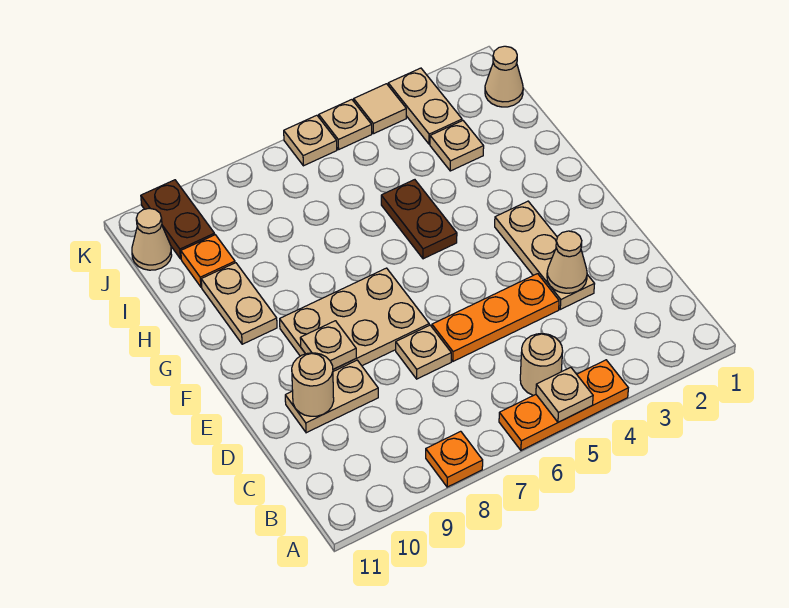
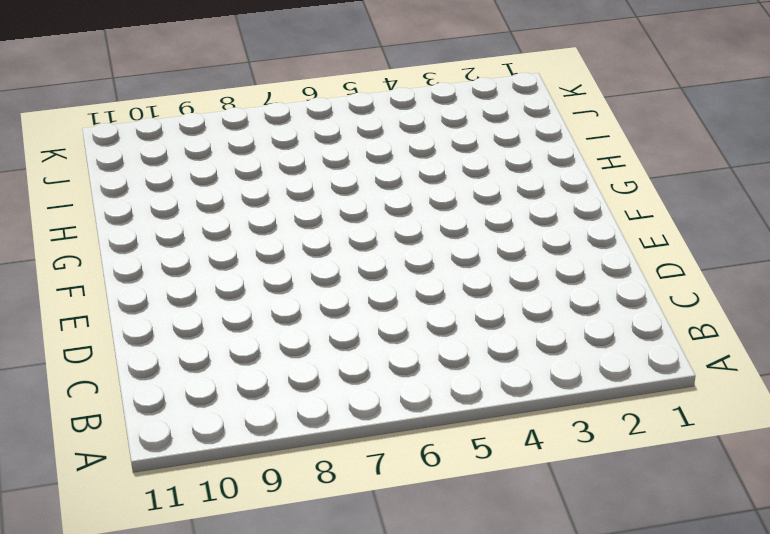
none -> orange plate A4:A6 level 1
none -> orange plate A8 level 1
none -> tan round brick B5 level 1

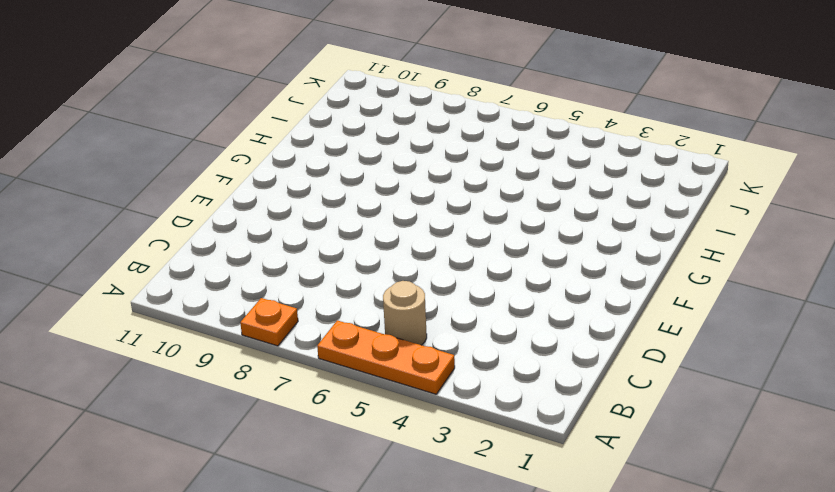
none -> tan plate D3:F3 level 1
none -> orange plate D4:D6 level 1
none -> tan plate D7 level 1

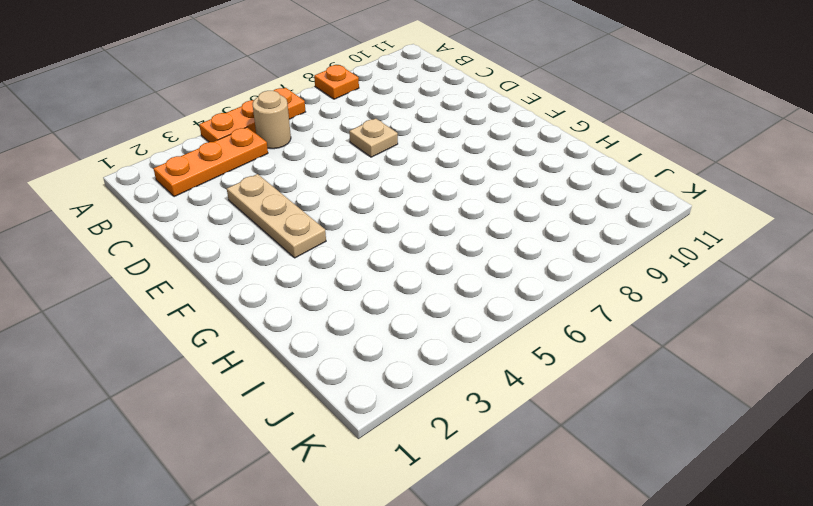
orange plate B2:B4 level 1 -> orange plate D4:D6 level 1
none -> tan plate D9:D10 level 1
none -> tan plate E7:F9 level 1
none -> brown plate G5:H5 level 1

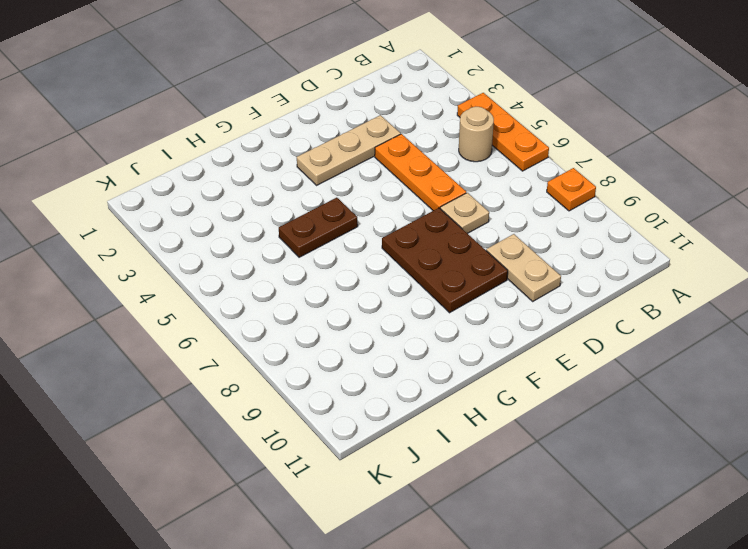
brown plate E7:F9 level 1 -> tan plate E7:F9 level 1
none -> tan plate G10:H10 level 1
none -> tan plate I3 level 1
none -> orange plate I10 level 1

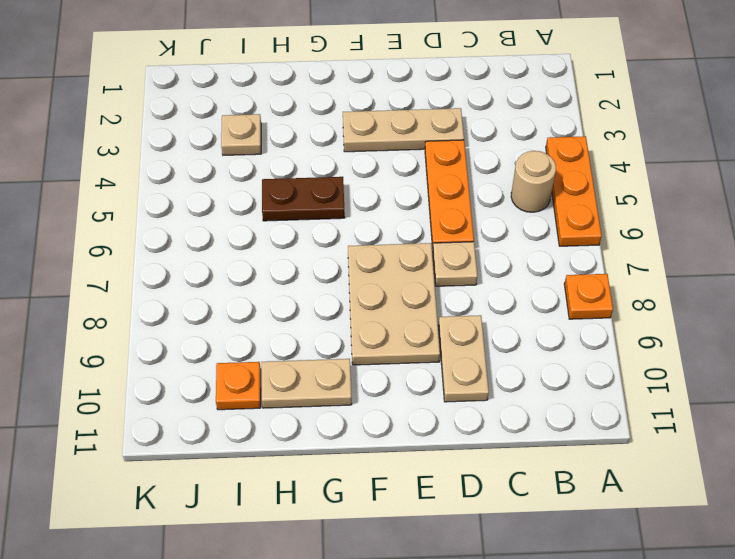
none -> tan cone J1 level 1
none -> tan plate J3:K3 level 1
none -> brown plate J10:K10 level 1

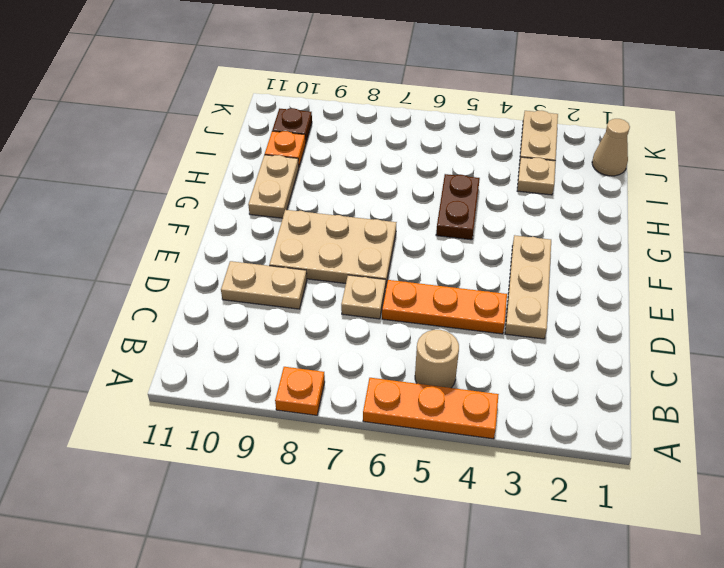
brown plate J10 level 1 -> brown plate J10:K10 level 1
none -> tan cone J11 level 1
none -> tan tile K4 level 1
none -> tan plate K5 level 1

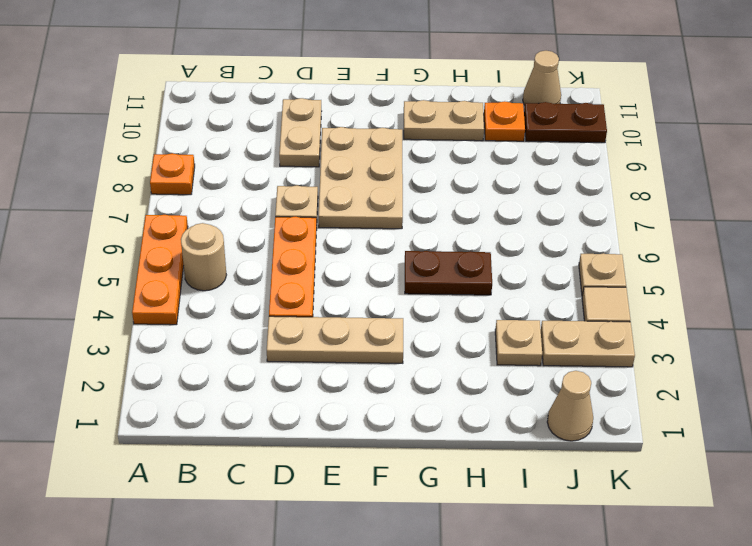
none -> tan plate K6 level 1
none -> tan plate A5 level 2
none -> tan cone D3 level 2

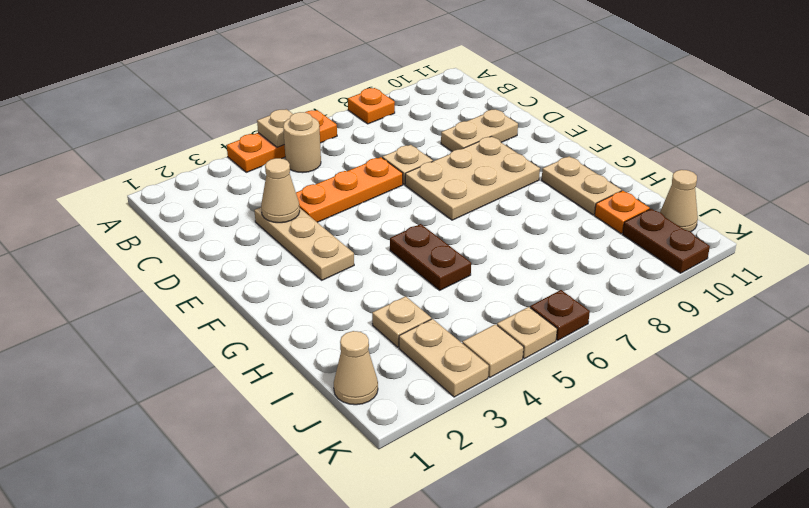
brown plate K6 level 1 -> tan plate K6 level 1
none -> tan round brick D10 level 2
none -> tan plate E9 level 2

